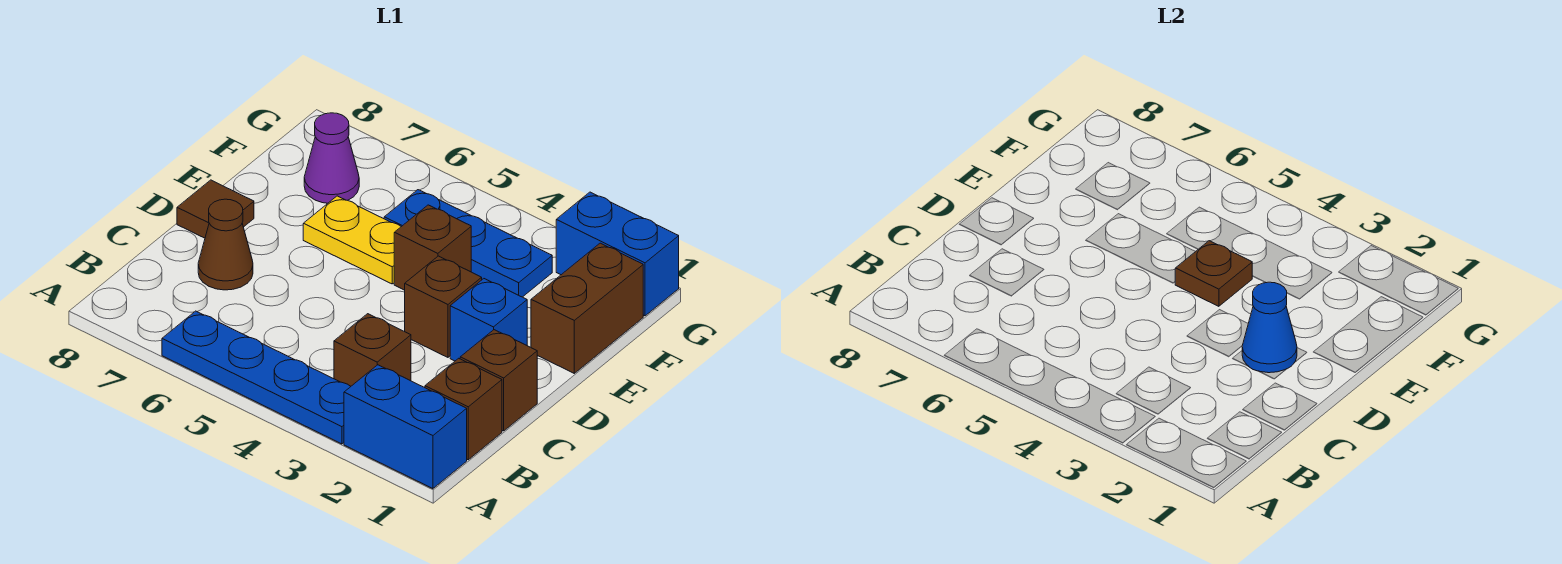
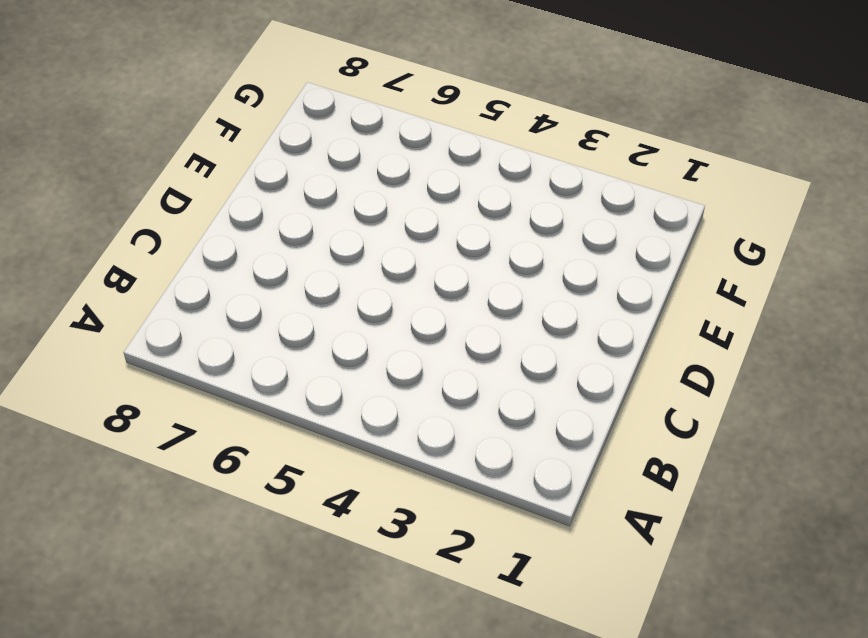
none -> blue brick A1:A2 level 1
none -> blue plate A3:A6 level 1
none -> brown brick B1 level 1

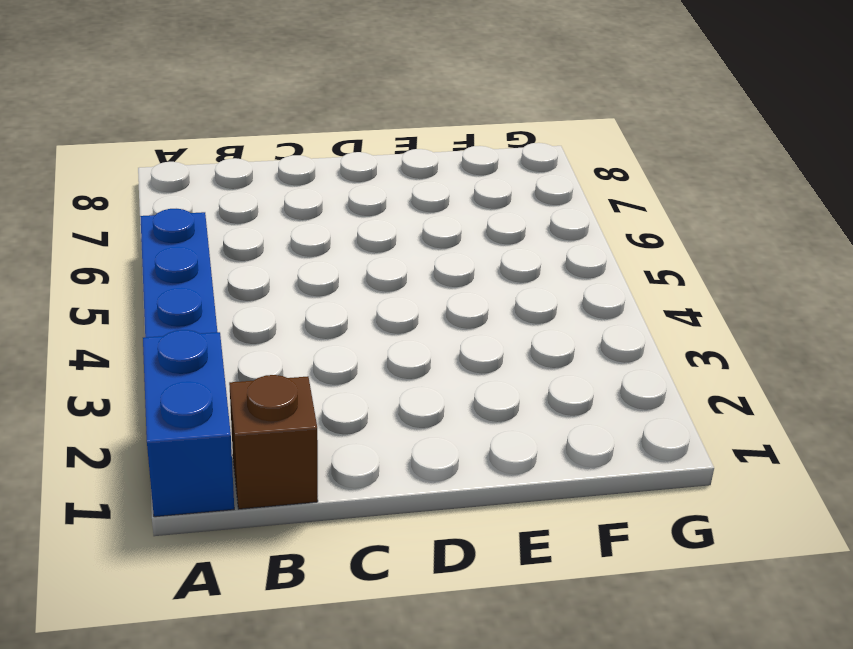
none -> brown brick B3 level 1
none -> brown brick C1 level 1
none -> brown cone C7 level 1

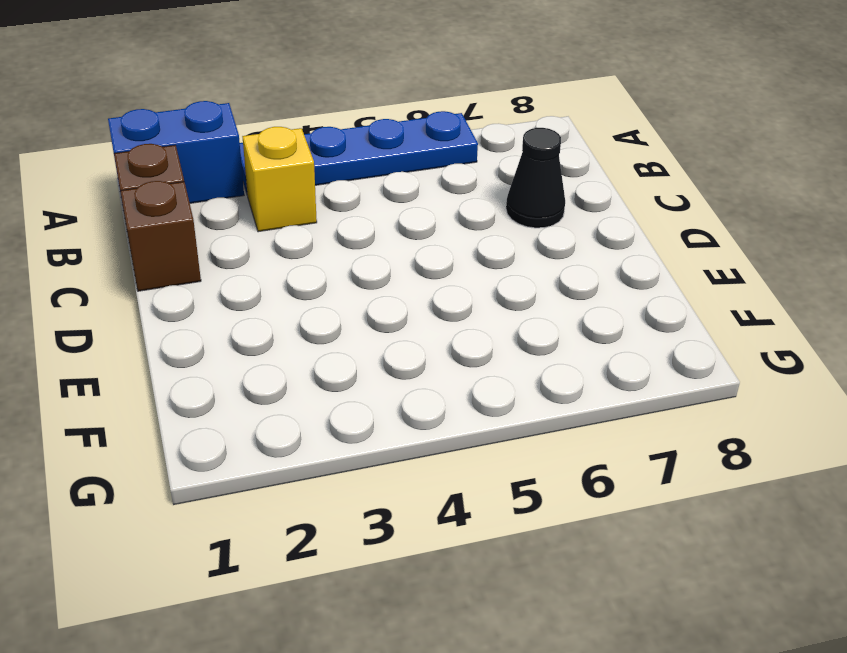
yellow brick B3 level 1 -> brown brick B3 level 1
black cone C7 level 1 -> brown cone C7 level 1
none -> blue brick D2 level 1
none -> brown brick D3 level 1
none -> brown tile D8 level 1

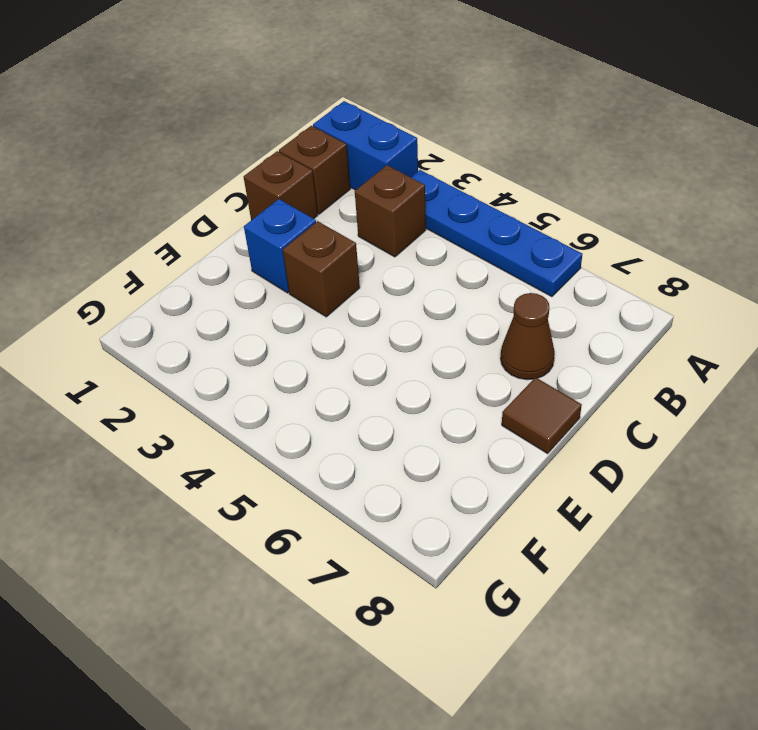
none -> brown brick E1:F1 level 1
none -> brown brick E4 level 1
none -> yellow plate E5:E6 level 1

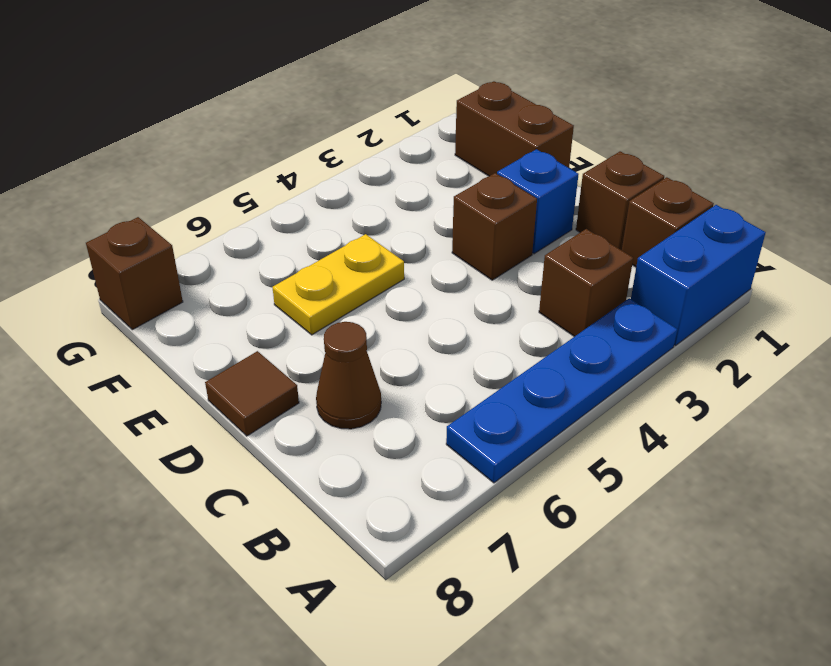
brown brick G8 level 1 -> brown brick E4 level 1
none -> blue plate F3:F5 level 1
none -> purple cone F7 level 1
none -> blue brick G1:G2 level 1

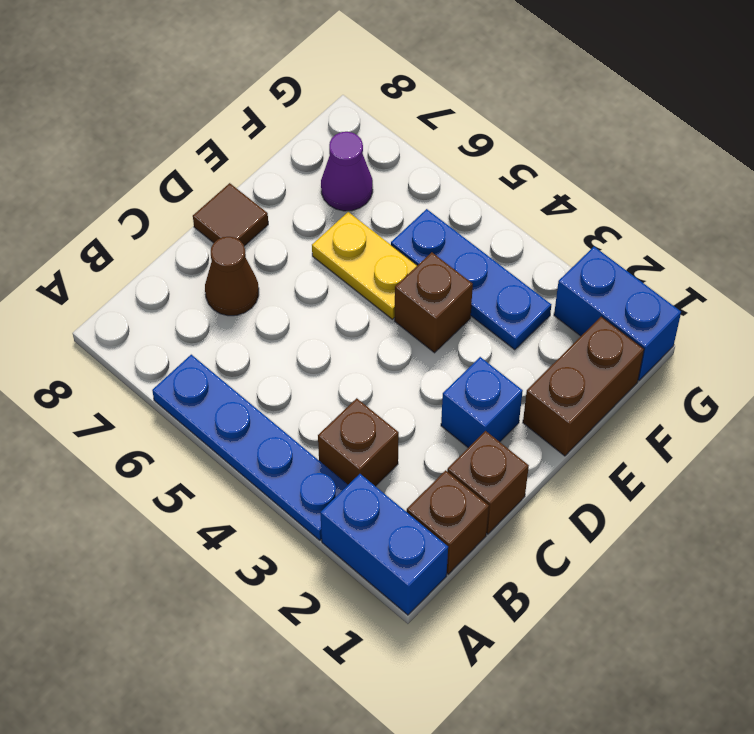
none -> brown brick D3 level 1
none -> blue cone D2 level 2
none -> brown plate E4 level 2

